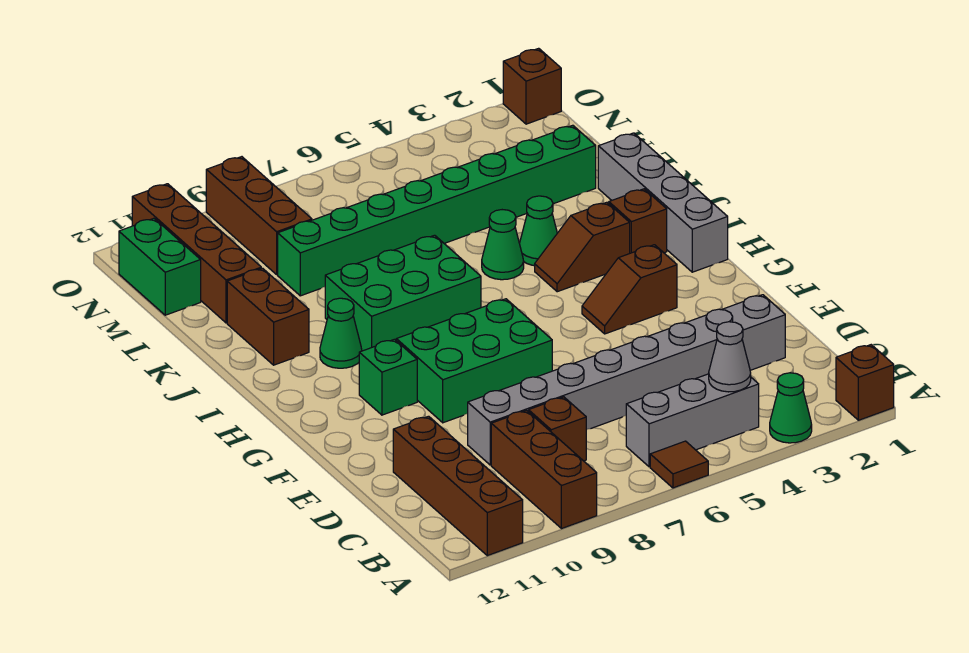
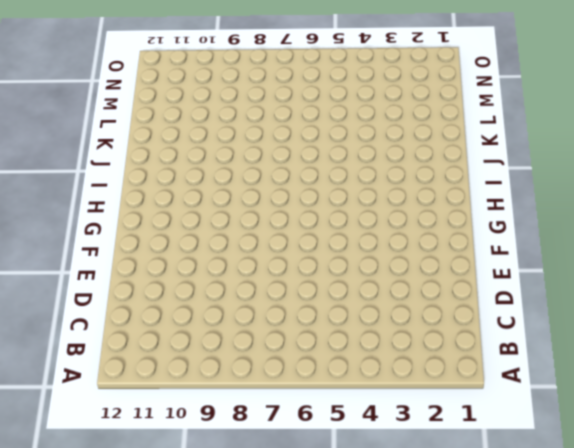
none -> brown brick A1 level 1
none -> green cone A3 level 1
none -> brown tile A6 level 1

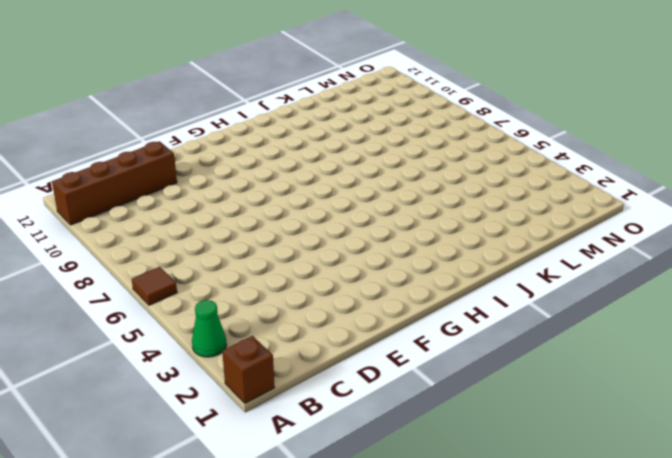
none -> brown brick A9:C9 level 1
none -> grey brick B4:B6 level 1
none -> brown brick C8 level 1

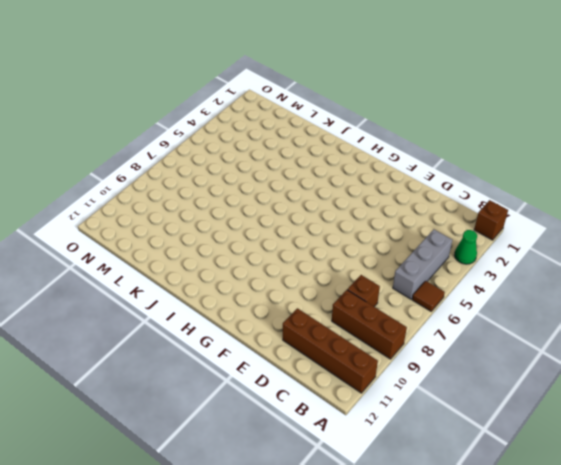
none -> grey brick D2:D9 level 1
none -> green brick F7:G9 level 1
none -> brown slope G3:G4 level 1 top 3

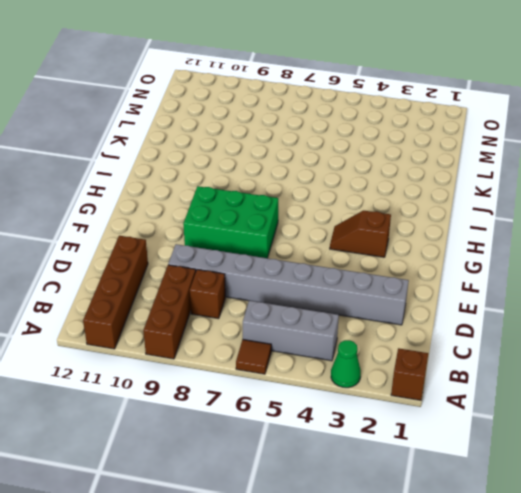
none -> green brick G10 level 1
none -> grey brick H1:K1 level 1
none -> brown brick I2 level 1

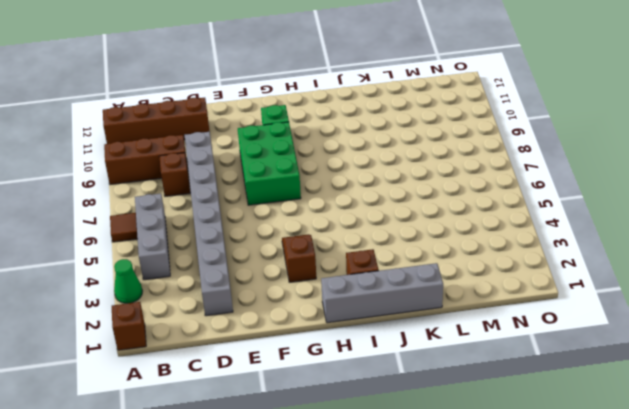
none -> brown slope I3:I4 level 1 top 3
none -> green brick I7:J9 level 1
none -> green cone I10 level 1

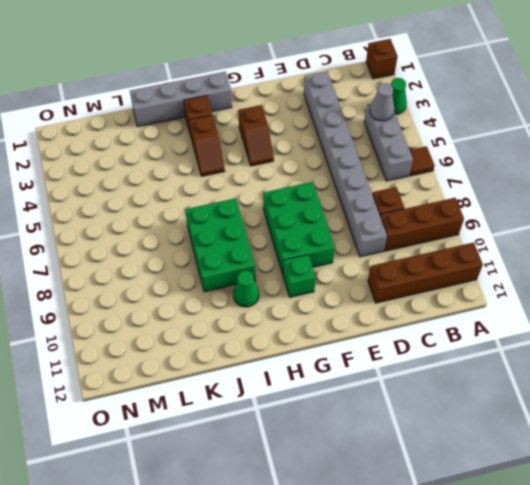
none -> green cone J4 level 1
none -> green cone J5 level 1
none -> brown brick J11:K11 level 1

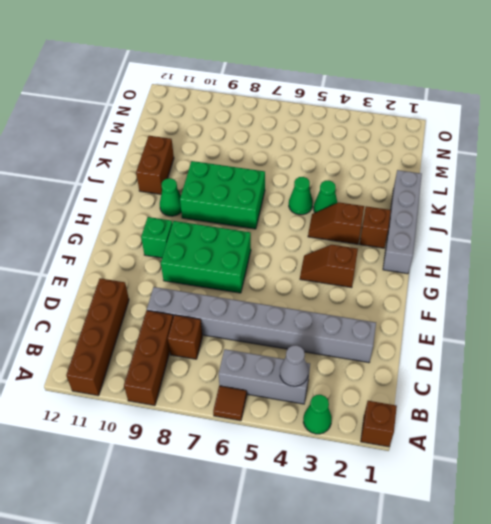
none -> green brick L2:L9 level 1
none -> brown brick L11:O11 level 1
none -> brown brick M9:O9 level 1

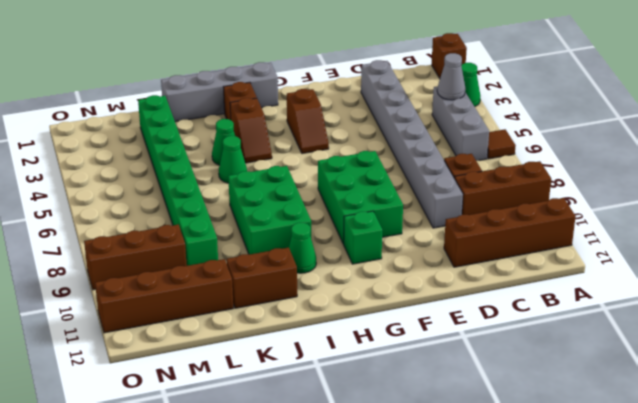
none -> green brick M12:N12 level 1
none -> brown brick O1 level 1

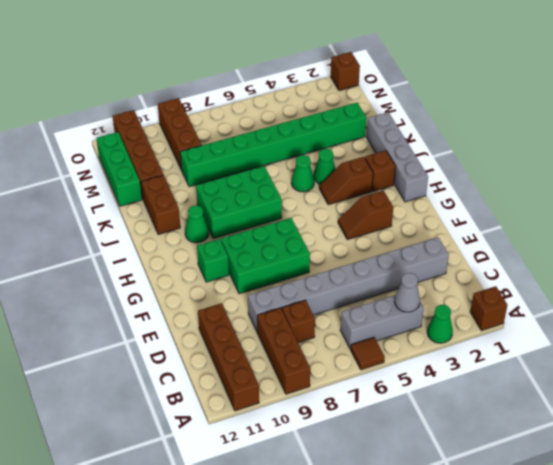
green brick L12:N12 level 1 -> green brick M12:N12 level 1

